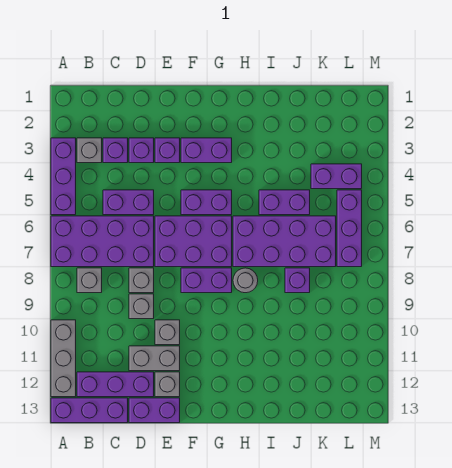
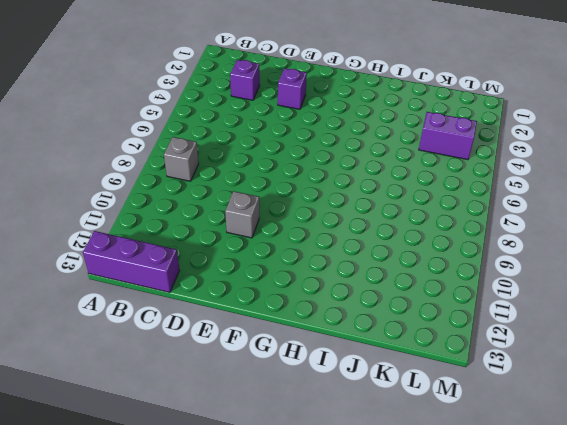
none -> purple brick A3:A5 level 1
none -> purple brick A6:D7 level 1
none -> grey brick A10:A12 level 1

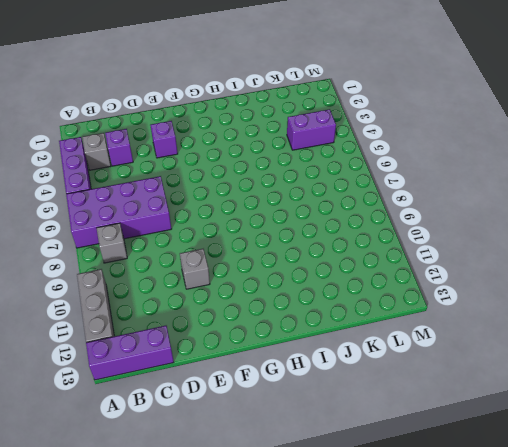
none -> purple brick B12:D12 level 1
none -> purple brick C5:D5 level 1
none -> purple brick D3 level 1

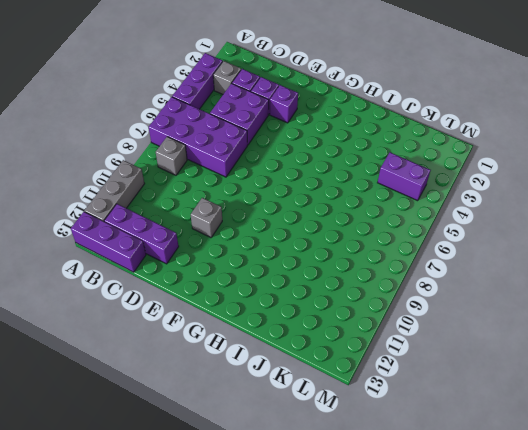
purple brick C4:D5 level 1 -> purple brick C5:D5 level 1
none -> grey brick D8 level 1
none -> grey brick D9 level 1
none -> grey brick D11:E11 level 1

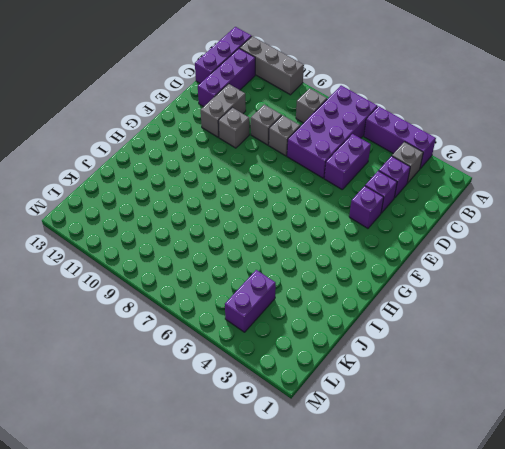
none -> purple brick D13:E13 level 1
none -> purple brick E6:G7 level 1
none -> grey brick E12 level 1

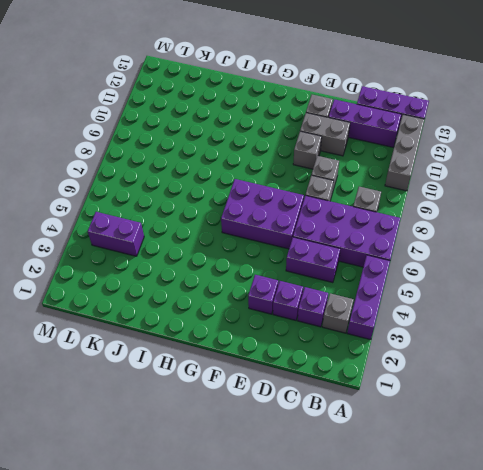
none -> purple brick D13:E13 level 1
none -> purple brick F3:G3 level 1
none -> purple brick F5:G5 level 1

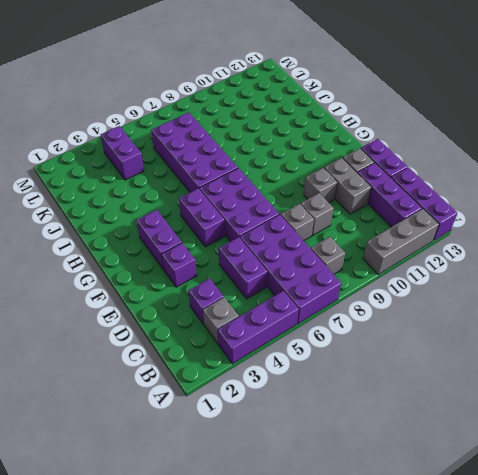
none -> purple brick D3 level 1
none -> purple brick F8:G8 level 1
none -> grey round brick H8 level 1

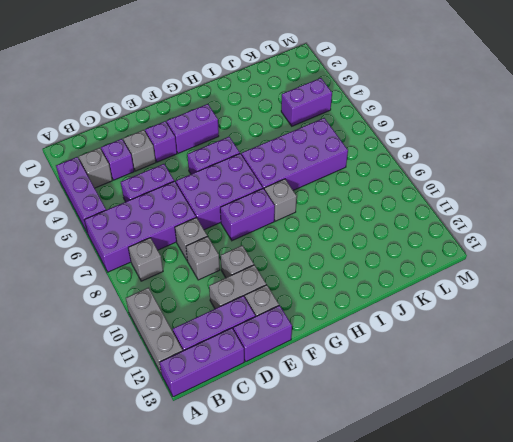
grey brick D3 level 1 -> purple brick D3 level 1
grey brick H8 level 1 -> grey round brick H8 level 1
none -> purple brick I5:J5 level 1
none -> purple brick J8 level 1
none -> purple brick L5:L7 level 1

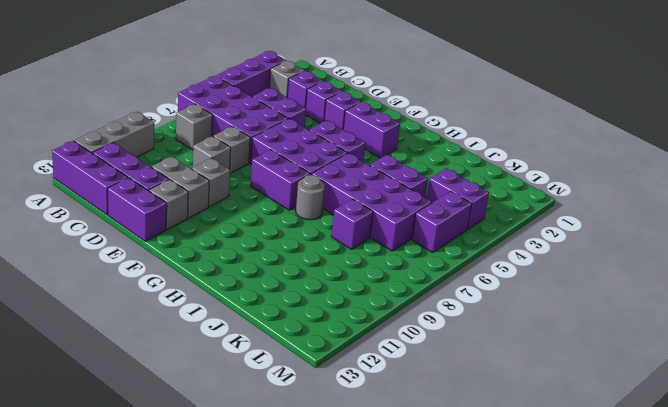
purple brick L5:L6 level 1 -> purple brick L5:L7 level 1

